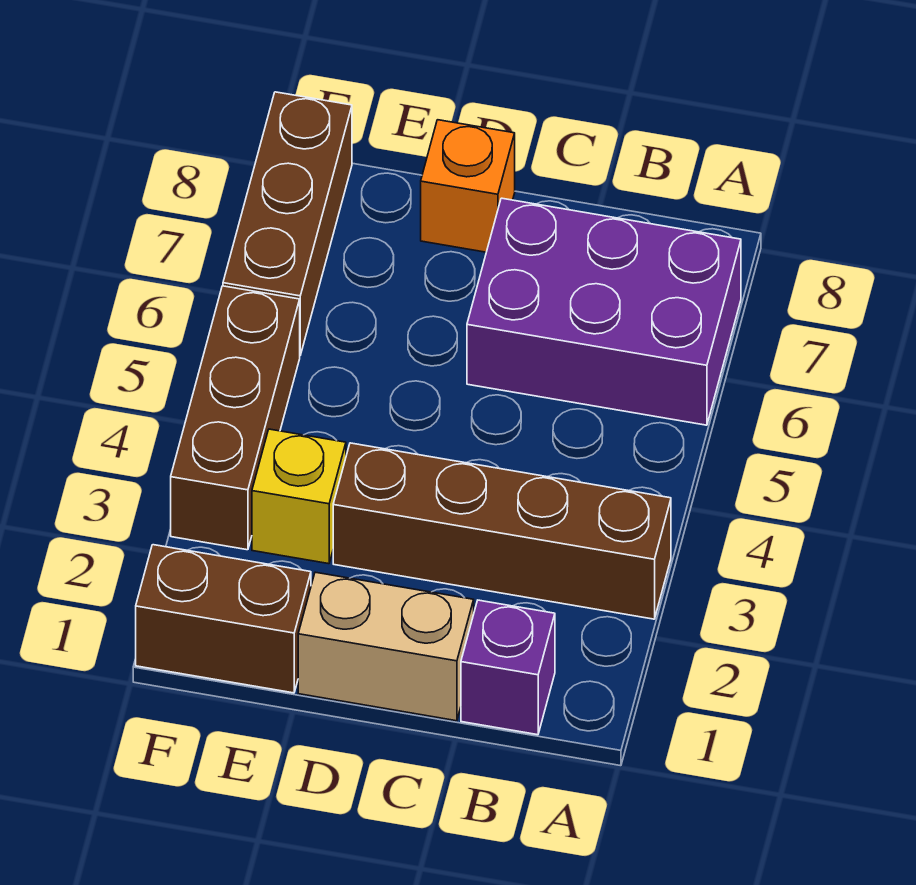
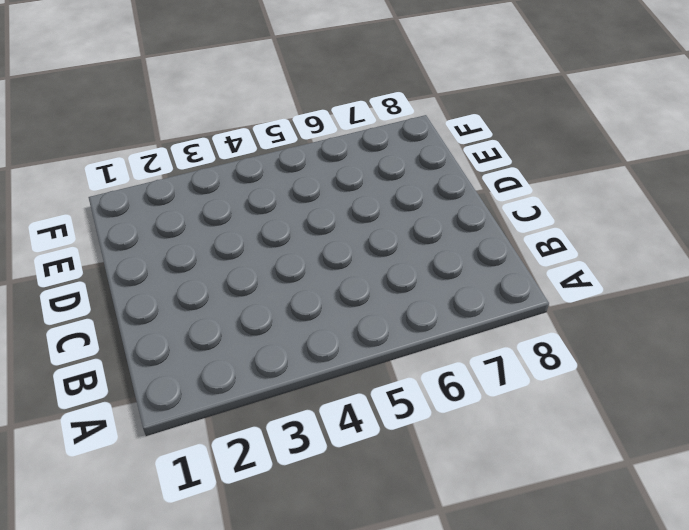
none -> brown brick A3:D3 level 1
none -> purple brick A6:C7 level 1

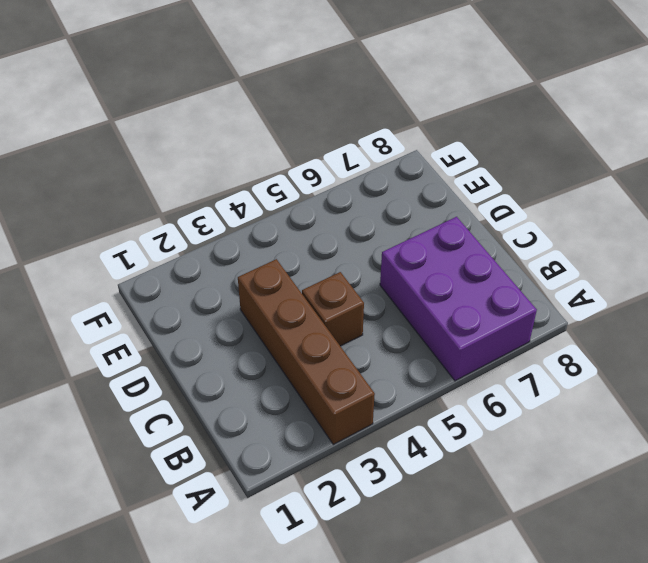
brown brick C4 level 1 -> none
none -> purple brick B1 level 1
none -> tan brick C1:D1 level 1

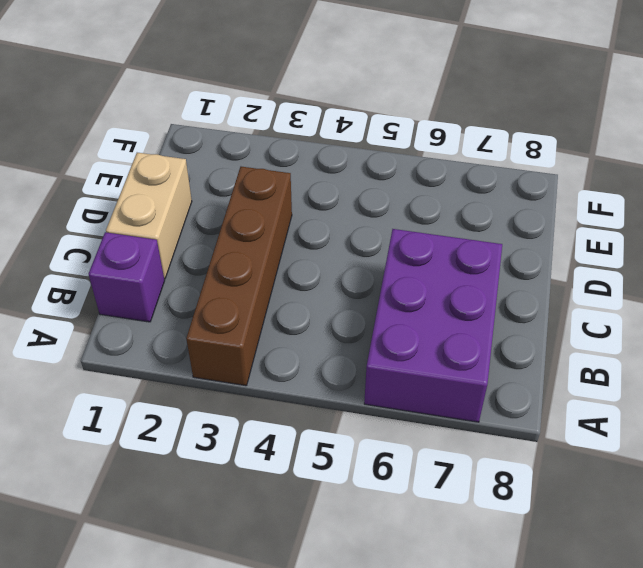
none -> orange brick D8 level 1
none -> brown brick E1:F1 level 1

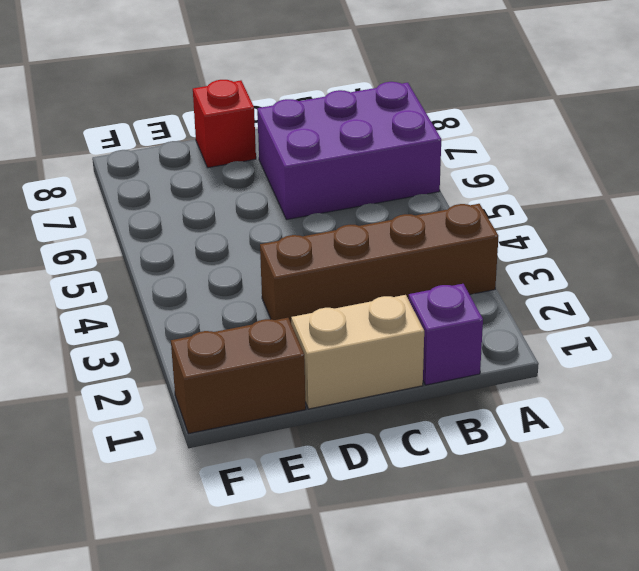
red brick D8 level 1 -> orange brick D8 level 1
none -> yellow brick E3 level 1
none -> brown brick F3:F5 level 1

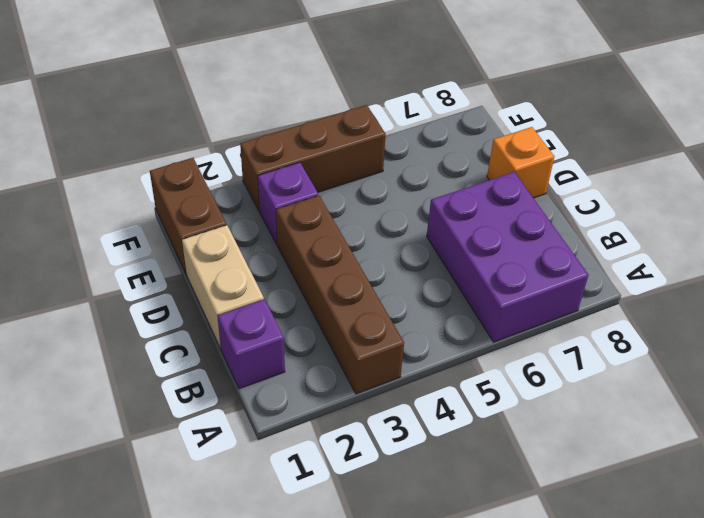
purple brick E3 level 1 -> yellow brick E3 level 1
none -> brown brick F6:F8 level 1

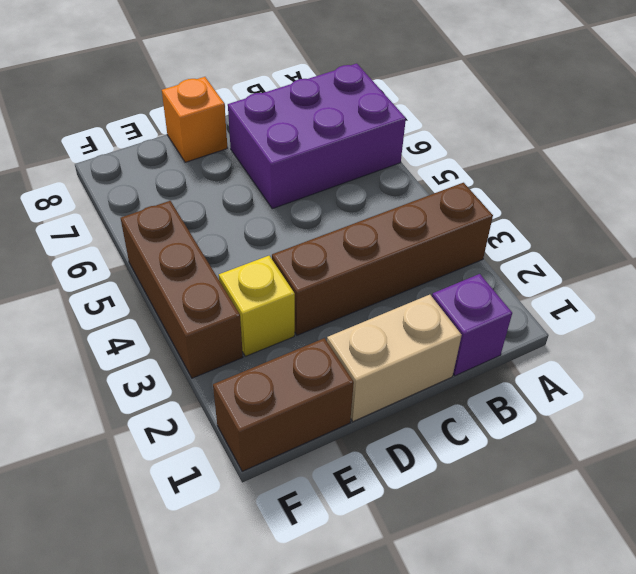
none -> brown brick F6:F8 level 1

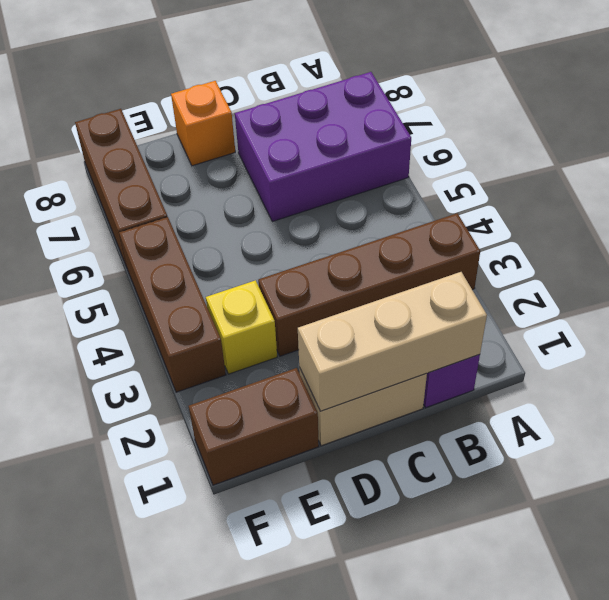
tan brick B1:D1 level 2 -> none

